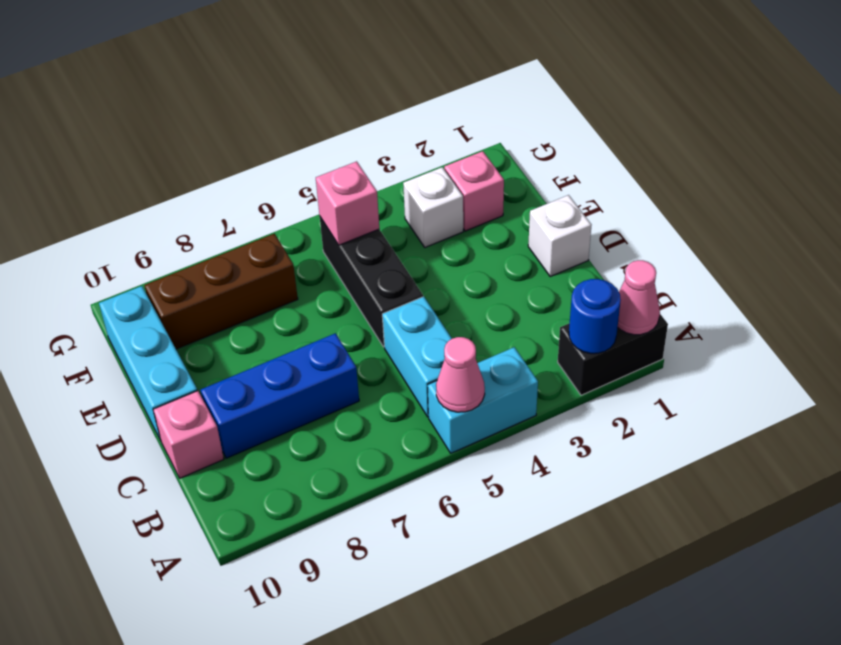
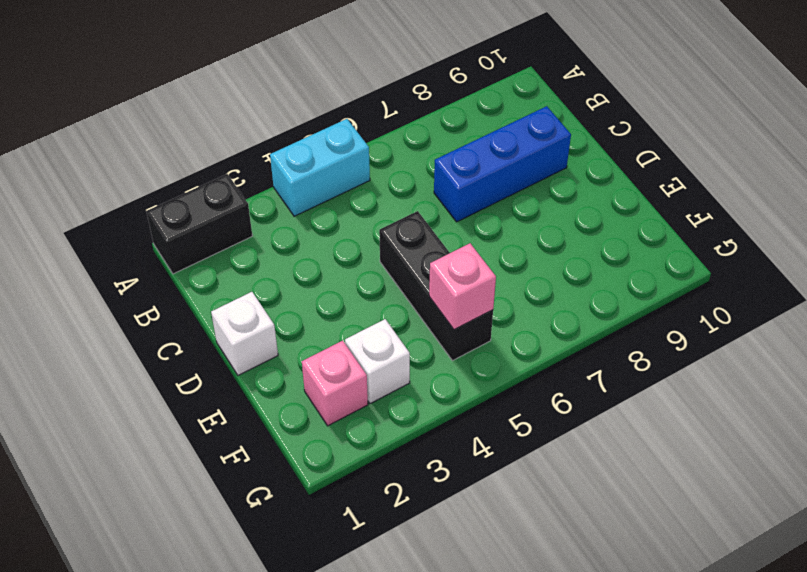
none -> cyan brick B5:C5 level 1
none -> pink brick C10 level 1
none -> cyan brick D10:F10 level 1

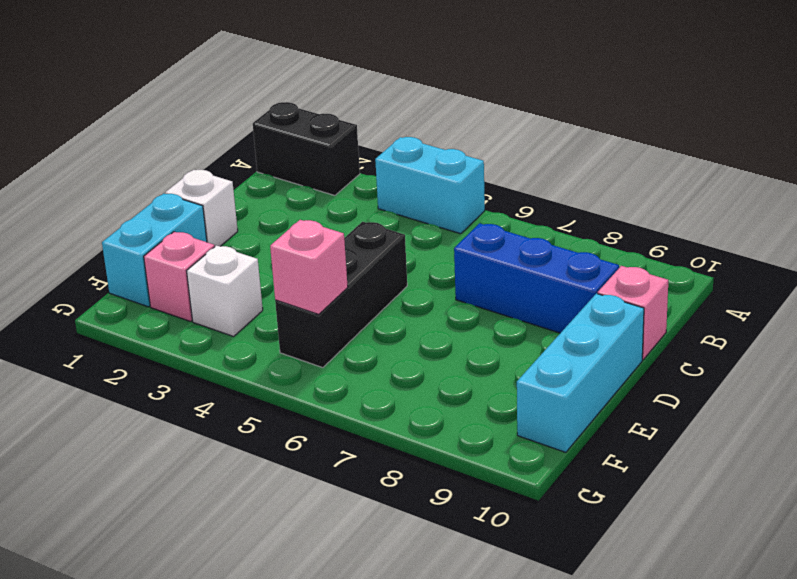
cyan brick E1:F1 level 1 -> cyan brick B5:C5 level 1
none -> brown brick F7:F9 level 1
none -> pink cone A1 level 2
none -> blue round brick A2 level 2

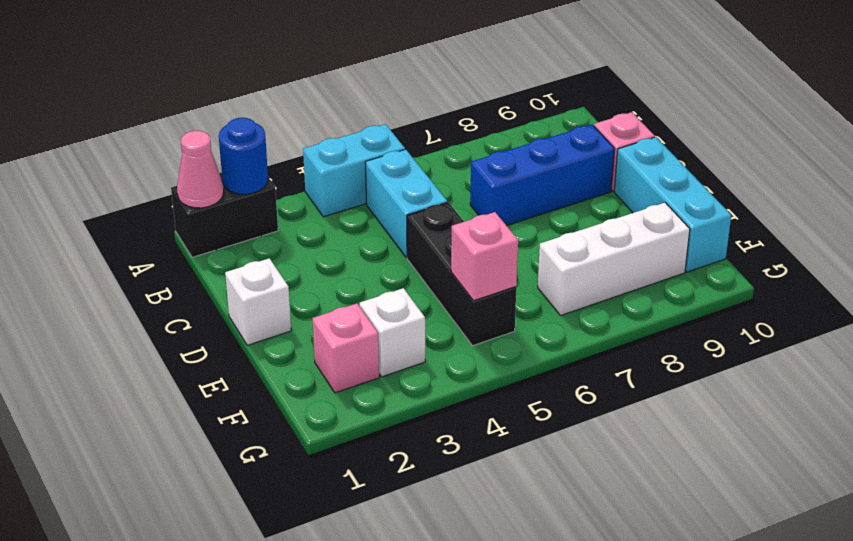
white brick F7:F9 level 1 -> brown brick F7:F9 level 1
none -> pink cone A5 level 2

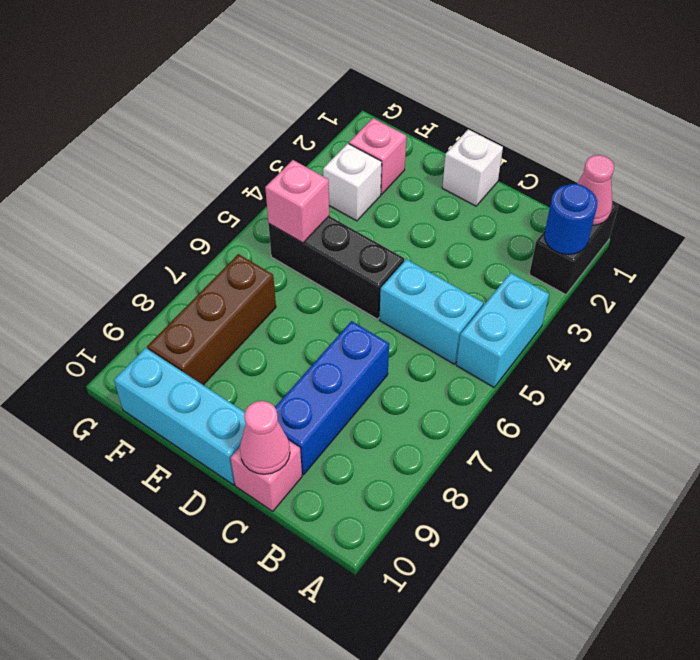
pink cone C10 level 2 -> pink cone A5 level 2

